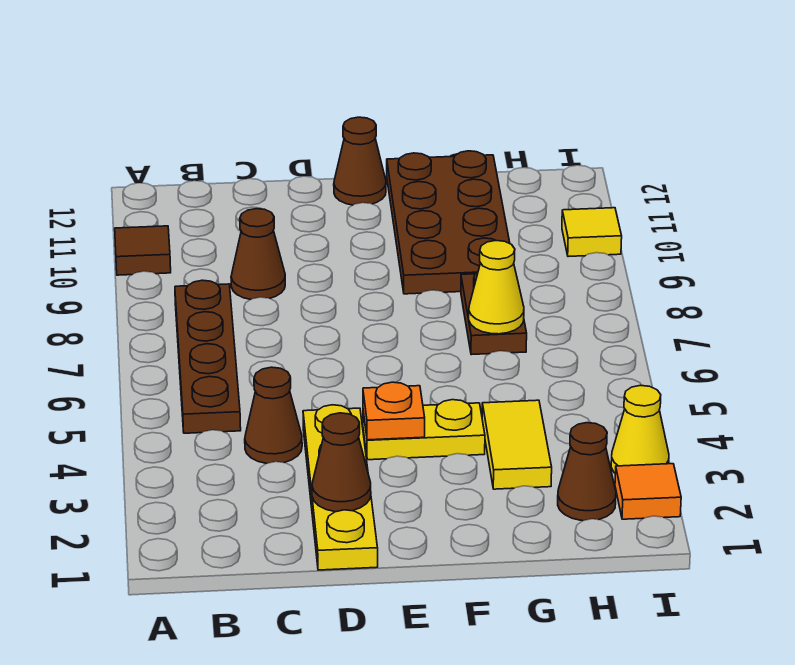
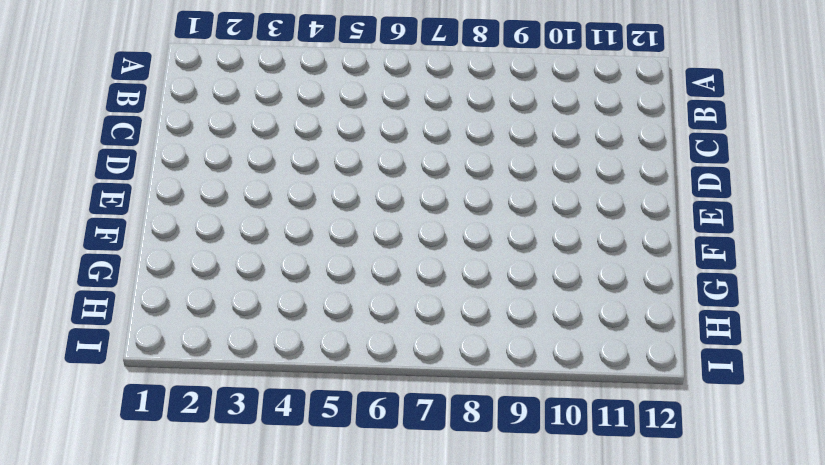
none -> brown tile A10 level 1
none -> brown plate B5:B8 level 1
none -> brown cone C4 level 1

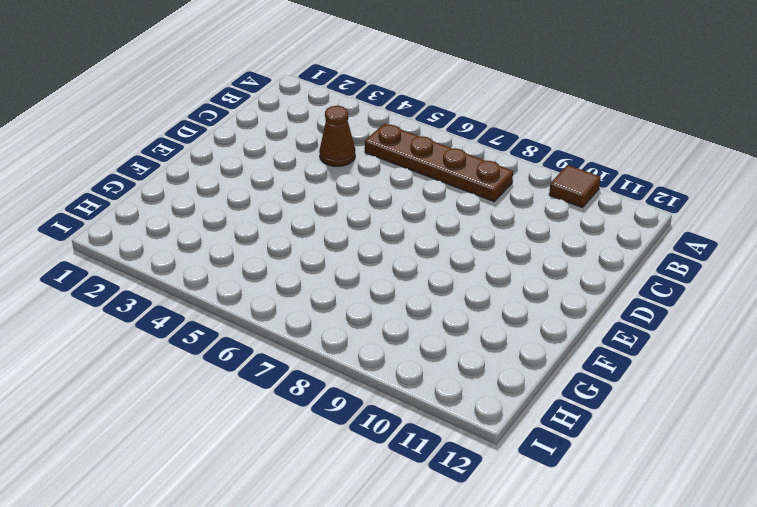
none -> brown cone C9 level 1
none -> yellow plate D1:D4 level 1
none -> yellow plate E4:F4 level 1

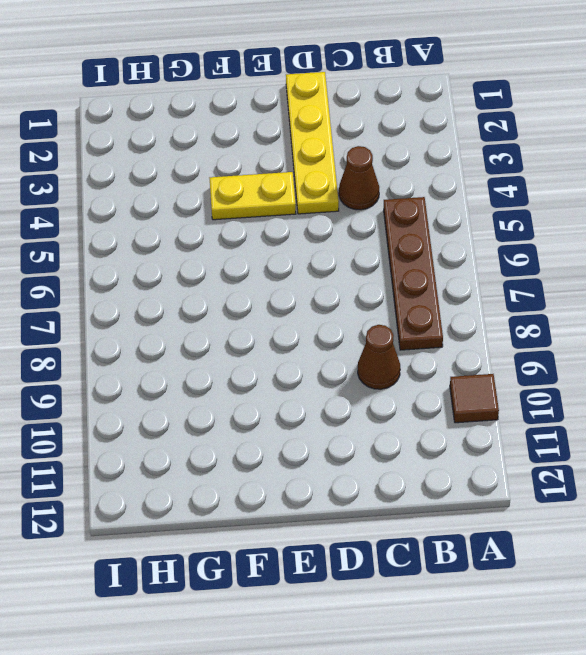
none -> brown cone E12 level 1
none -> brown plate F9:G12 level 1
none -> yellow tile G3:G4 level 1

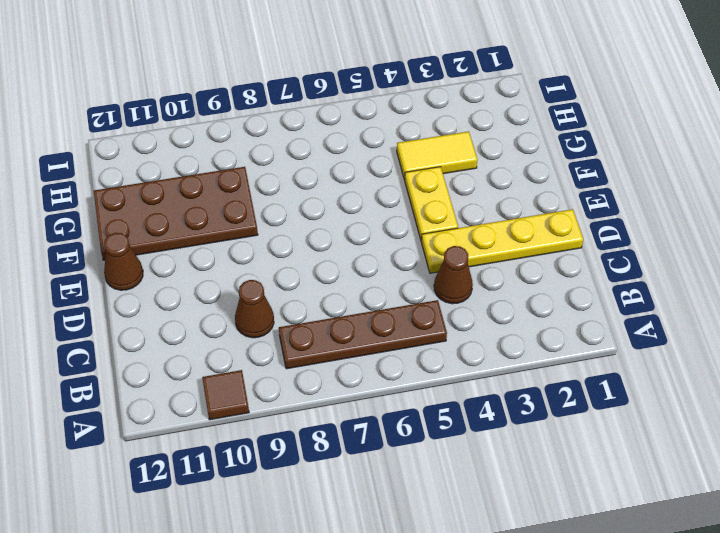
none -> brown plate G7:G8 level 1
none -> brown cone H2 level 1
none -> orange tile I2 level 1

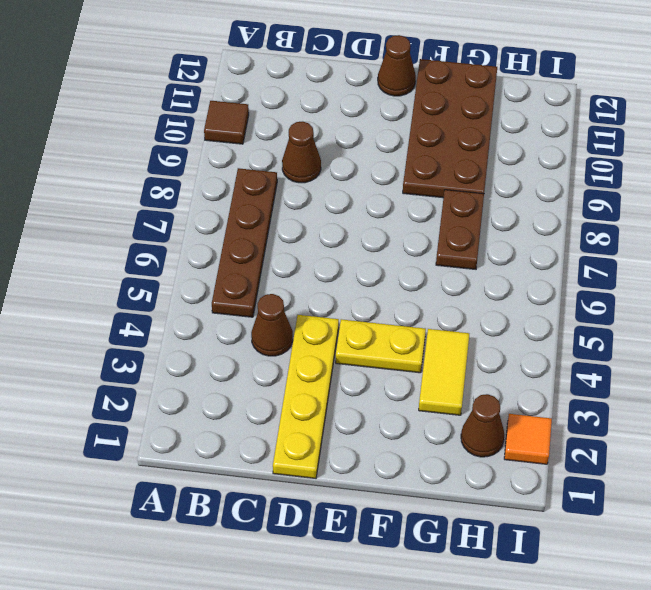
none -> yellow cone I3 level 1
none -> yellow tile I10 level 1
none -> brown cone D2 level 2

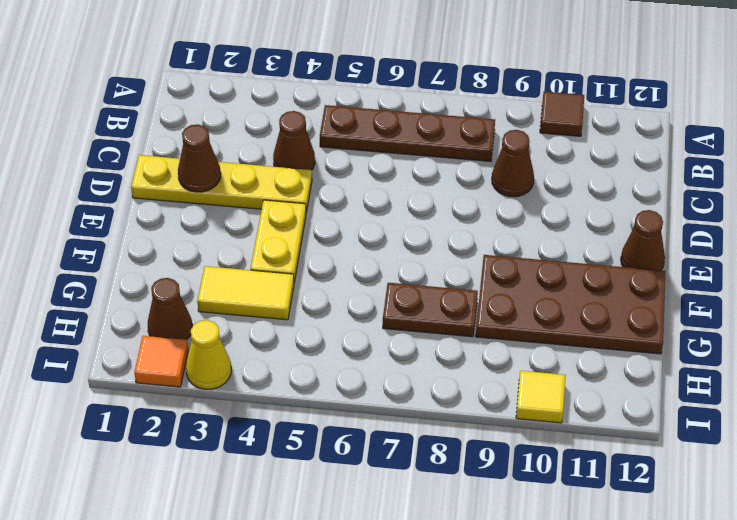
none -> orange plate E4 level 2
none -> yellow cone G7 level 2

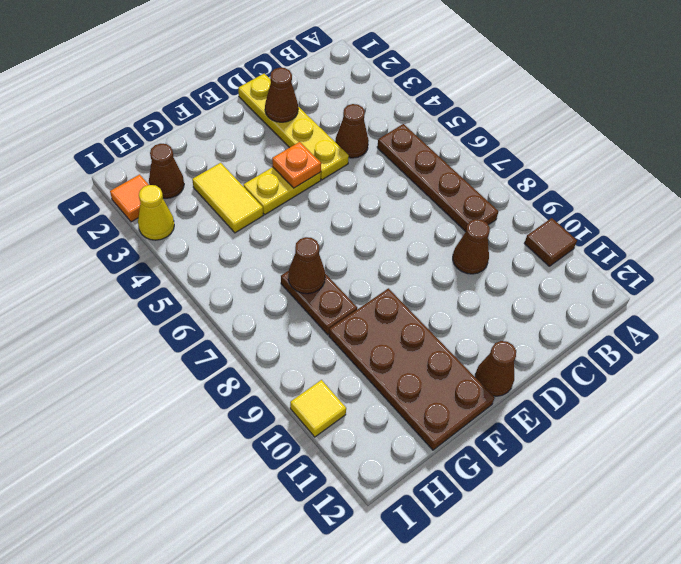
brown cone G7 level 2 -> yellow cone G7 level 2

